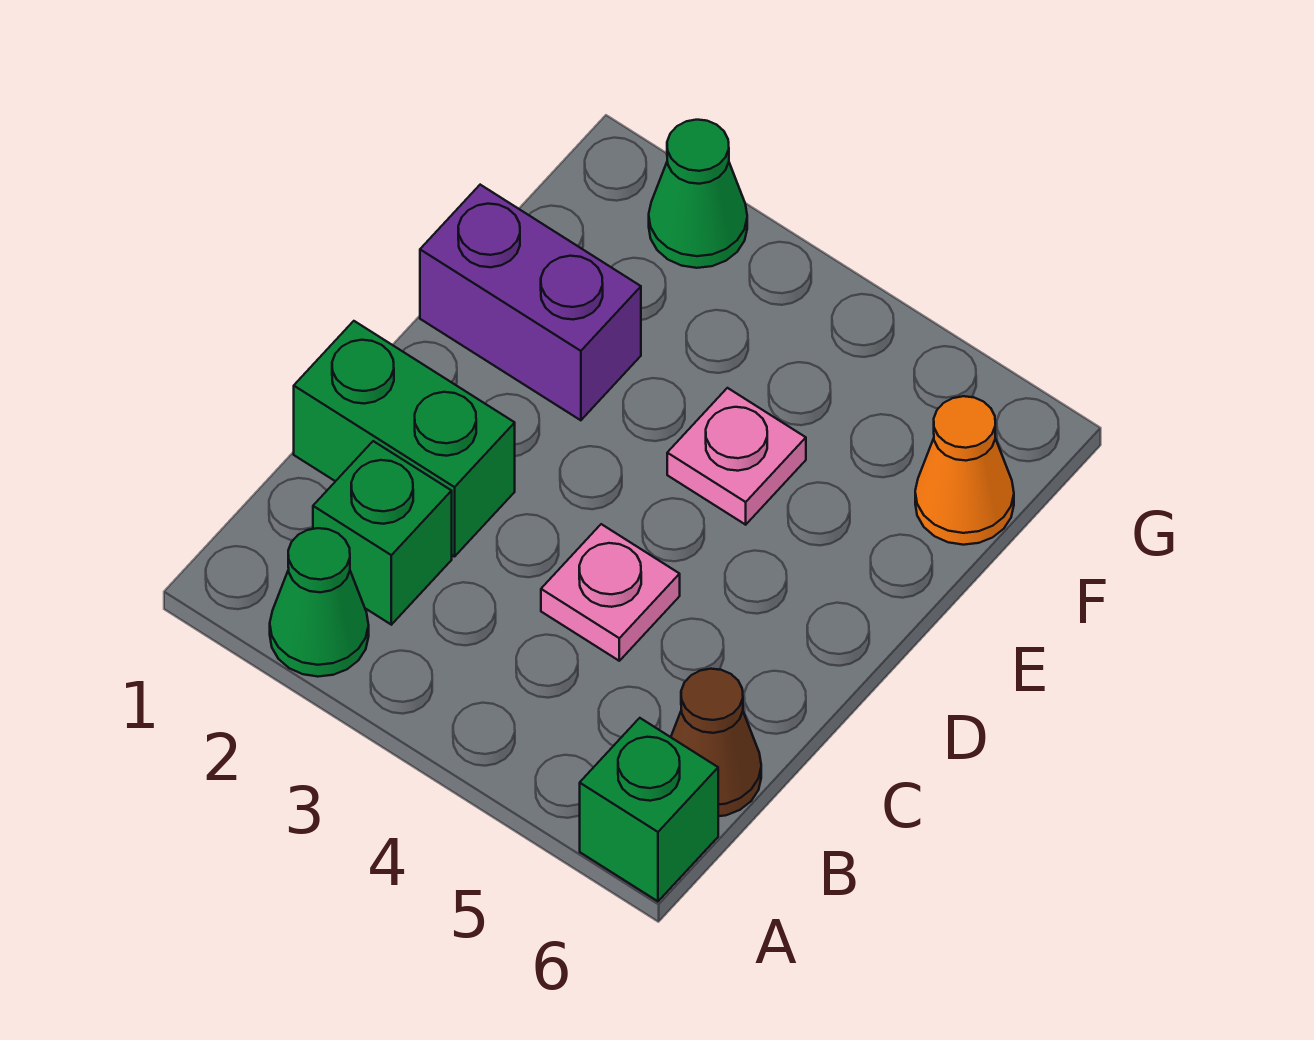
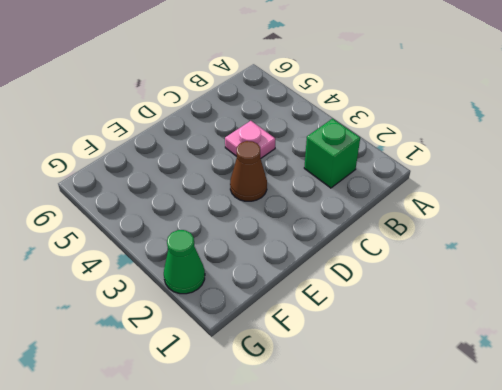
brown cone D3 level 1 -> brown cone B6 level 1
none -> green cone A2 level 1
none -> green brick A6 level 1

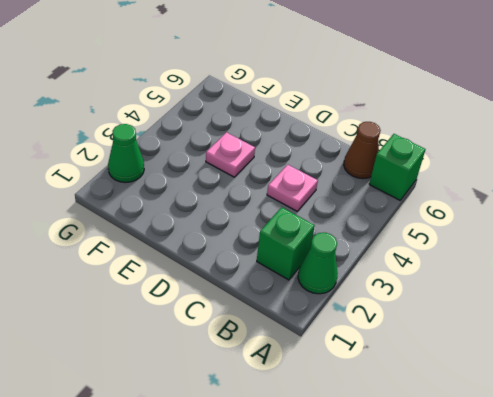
none -> green brick C1:C2 level 1
none -> purple brick E1:E2 level 1

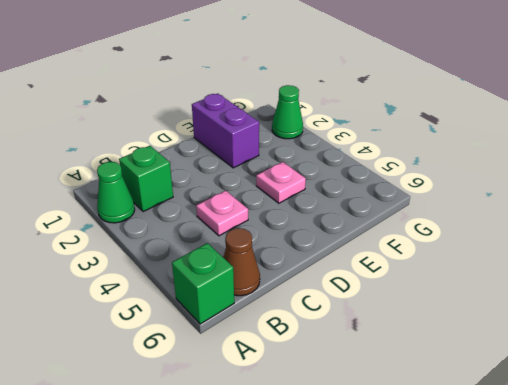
none -> green brick C1:C2 level 1
none -> orange cone F6 level 1

